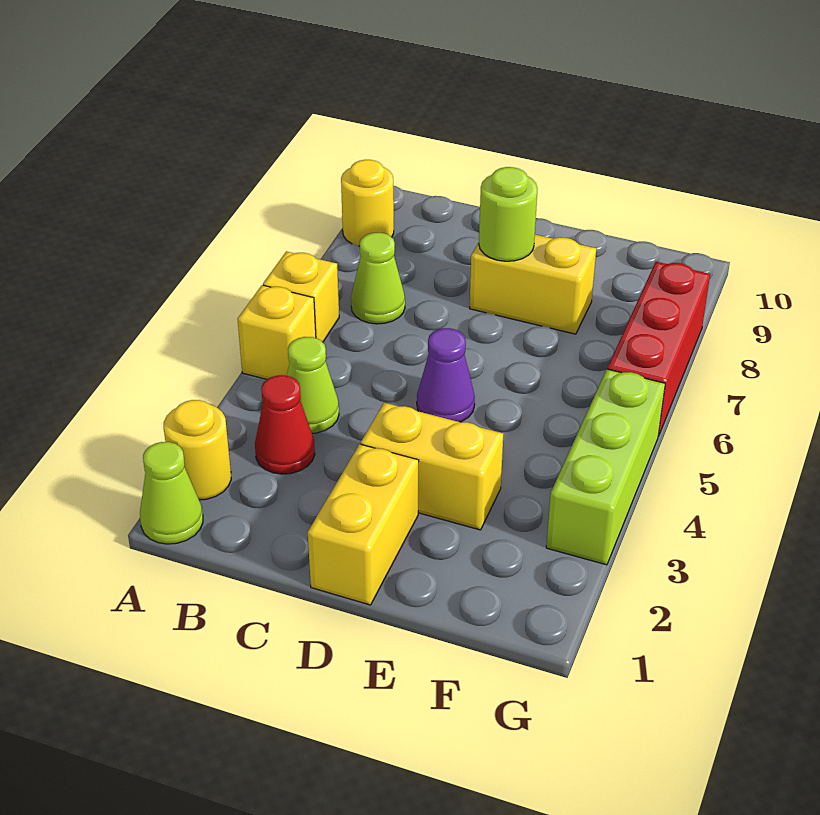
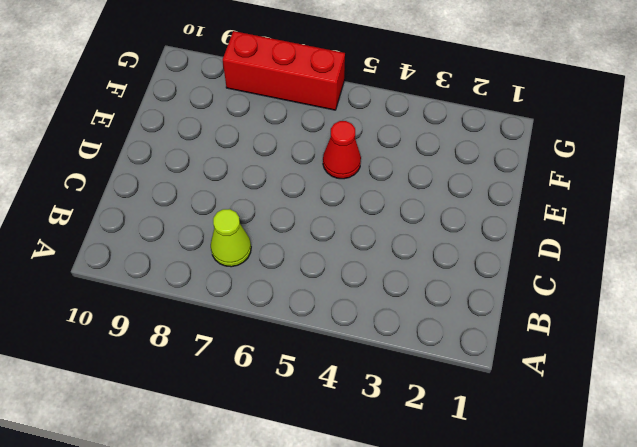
red cone E5 level 1 -> red cone B3 level 1
none -> lime cone A1 level 1
none -> yellow round brick A2 level 1
none -> yellow brick A5 level 1

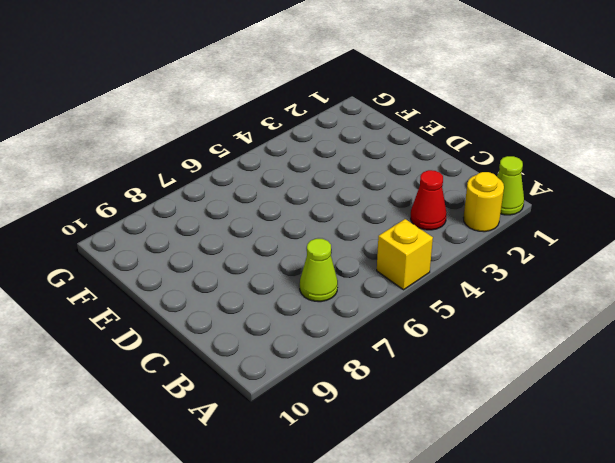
none -> yellow brick A6 level 1
none -> yellow round brick A9 level 1
none -> lime cone B4 level 1

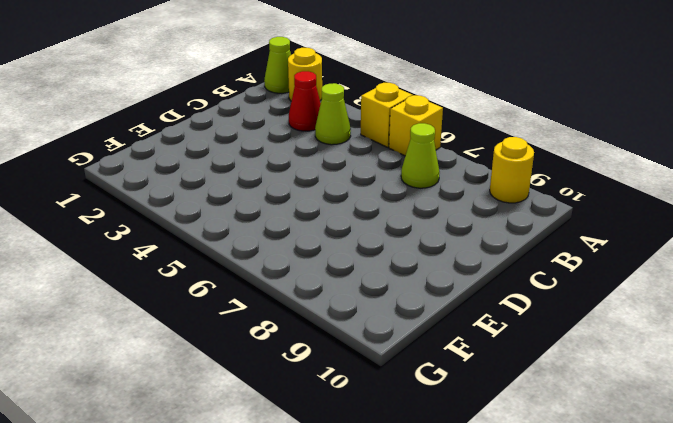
none -> yellow brick D1:D2 level 1
none -> yellow brick D3:E3 level 1
none -> purple cone D5 level 1

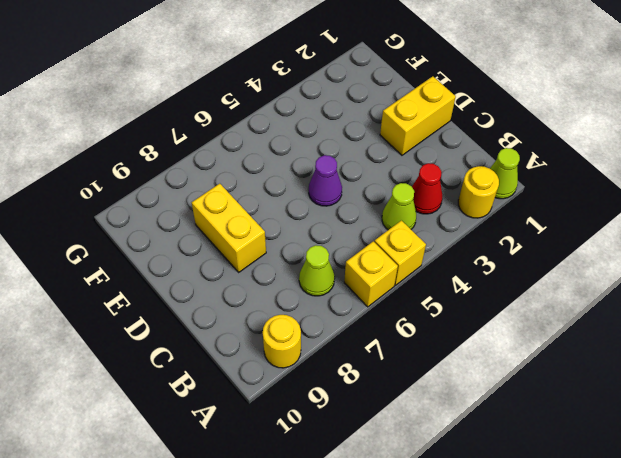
none -> yellow brick D3:E3 level 1
none -> lime brick G3:G5 level 1
none -> red brick G6:G8 level 1

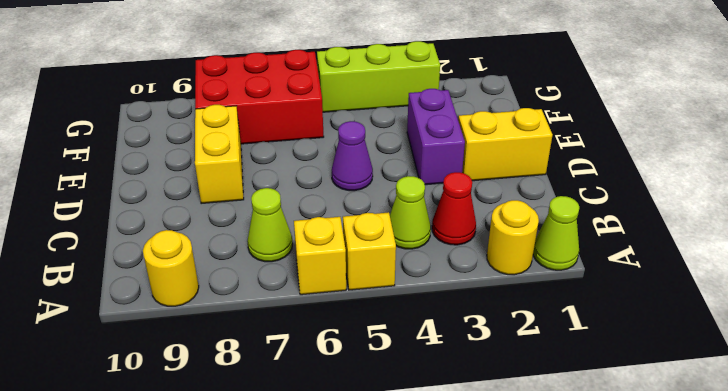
purple brick D3:E3 level 1 -> yellow brick D3:E3 level 1
red brick F6:G8 level 1 -> red brick G6:G8 level 1
none -> lime round brick D8 level 2

